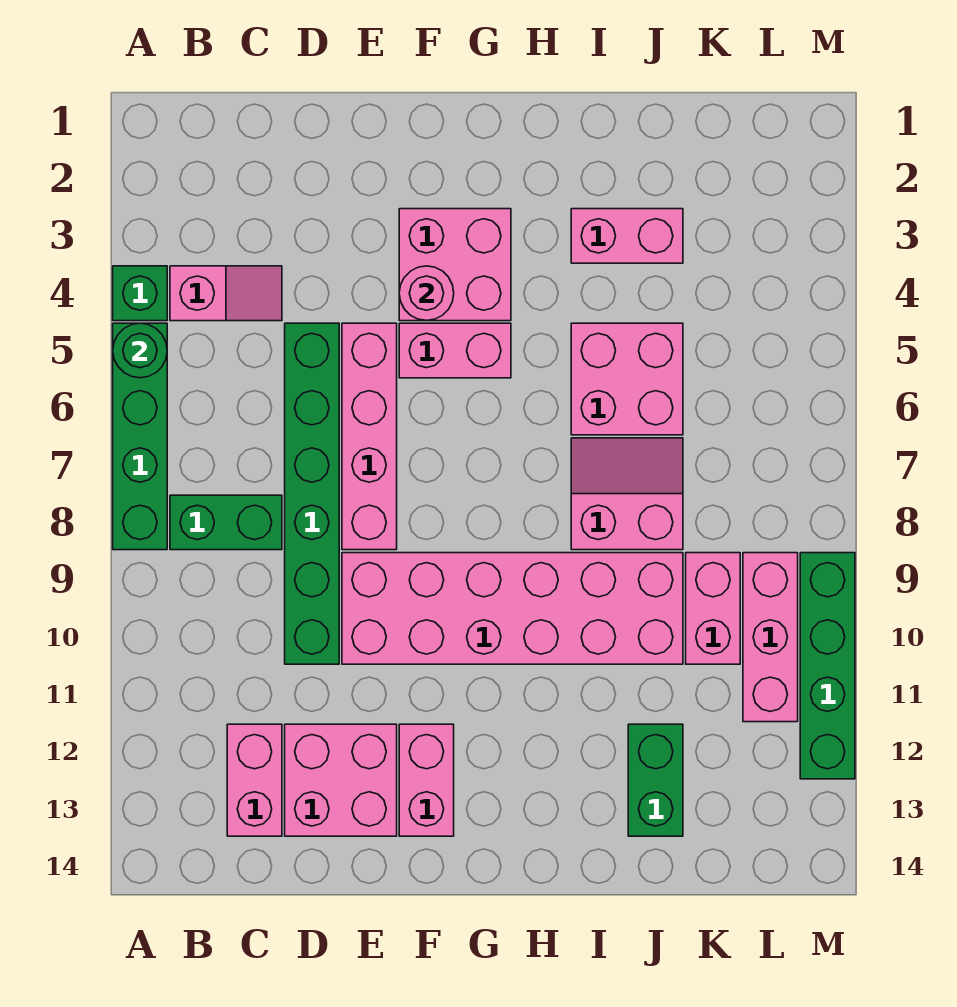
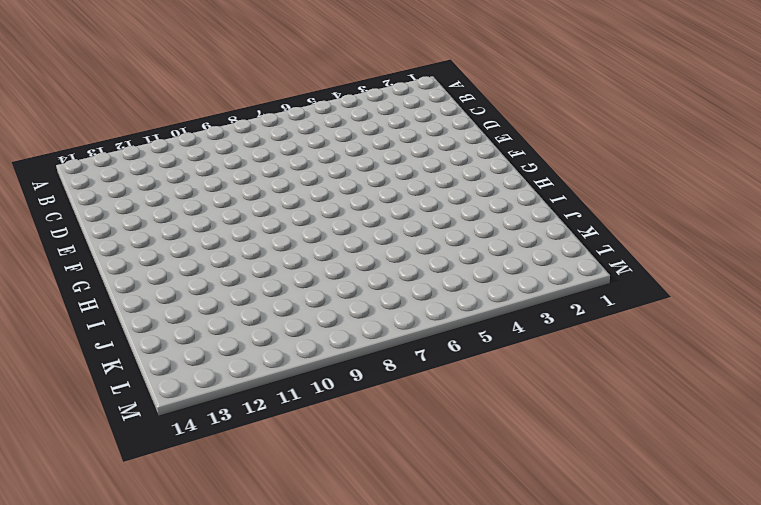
none -> green brick A4 level 1
none -> green brick A5:A8 level 1
none -> pink slope B4:C4 level 1 top B

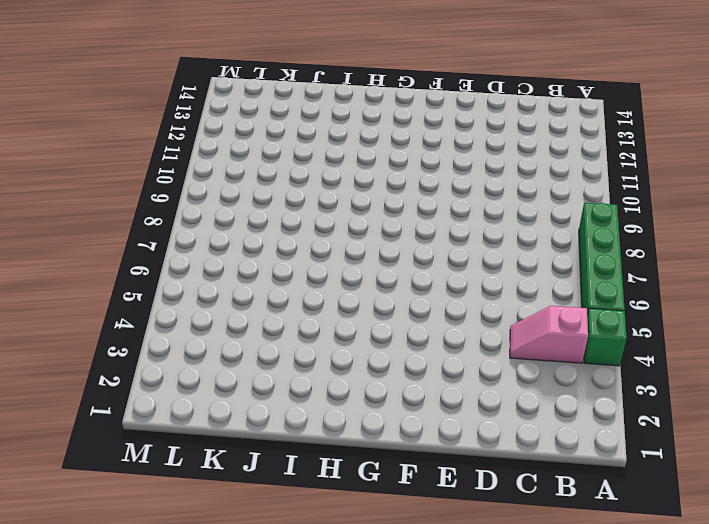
none -> green brick B8:C8 level 1
none -> pink brick C12:C13 level 1
none -> green brick D5:D10 level 1

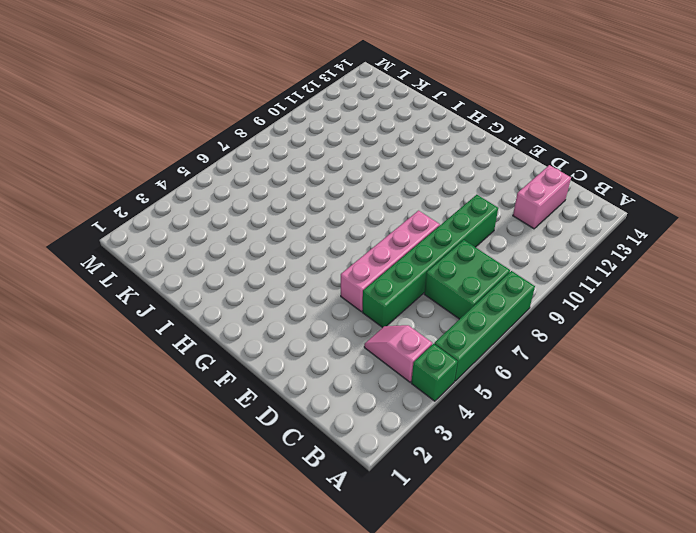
green brick B7:C8 level 1 -> green brick B8:C8 level 1
none -> pink brick D12:E13 level 1
none -> pink brick E9:J10 level 1
none -> pink brick F3:G4 level 1

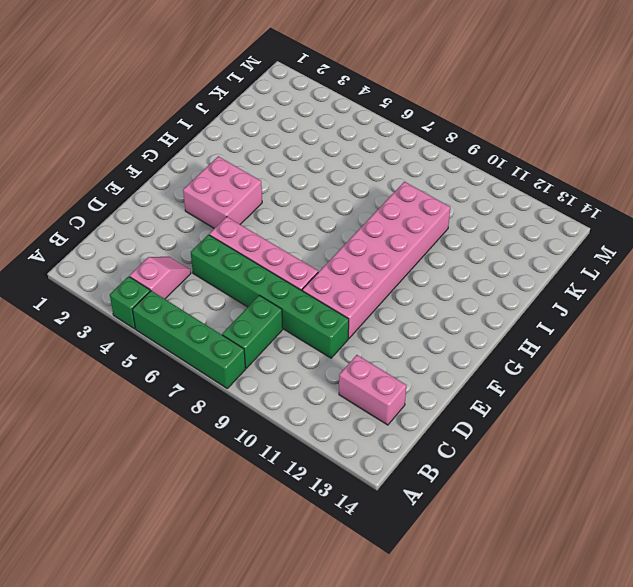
none -> pink brick D12:E13 level 1
none -> pink brick F5:G5 level 1
none -> pink brick F12:F13 level 1

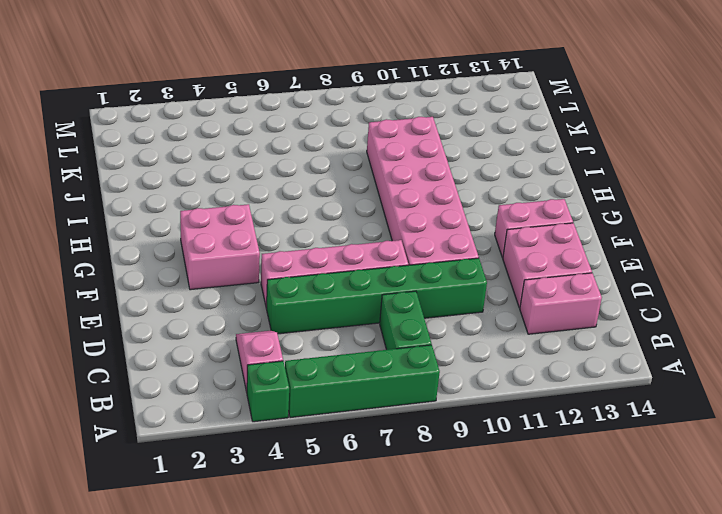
none -> pink brick F5:G5 level 1
none -> pink brick I3:J3 level 1
none -> pink brick I5:J6 level 1

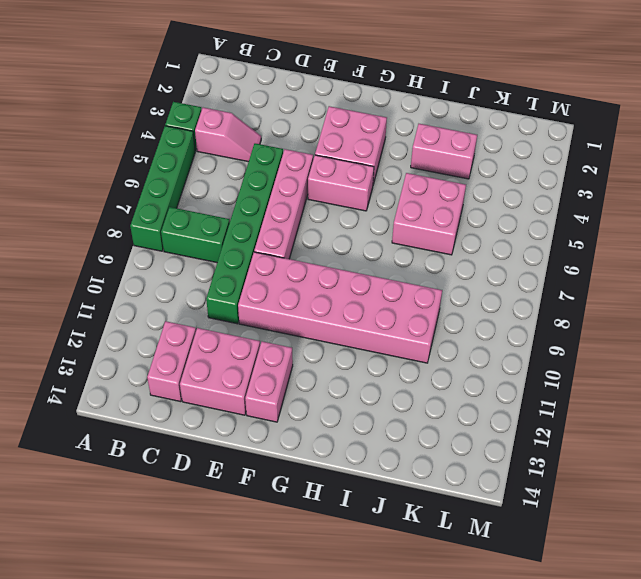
none -> pink slope I7:J8 level 1 top 8
none -> green brick J12:J13 level 1
none -> pink brick K9:K10 level 1

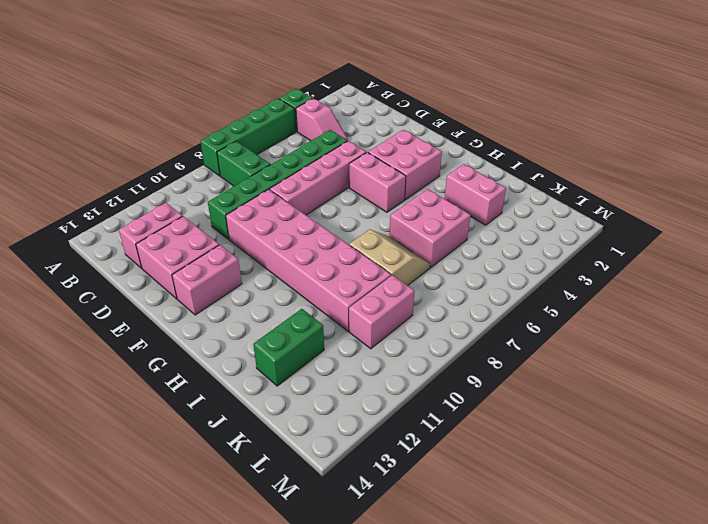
tan slope I7:J8 level 1 top 8 -> pink slope I7:J8 level 1 top 8
none -> pink brick L9:L11 level 1
none -> green brick M9:M12 level 1
none -> green round brick A5 level 2

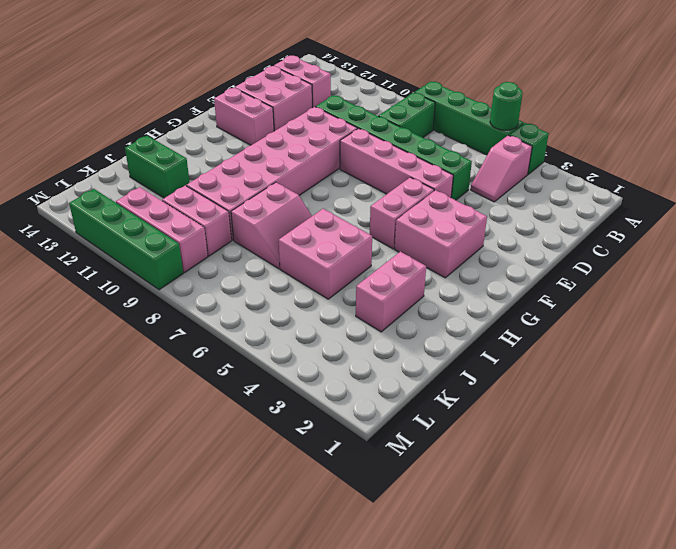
none -> pink round brick F4 level 2

